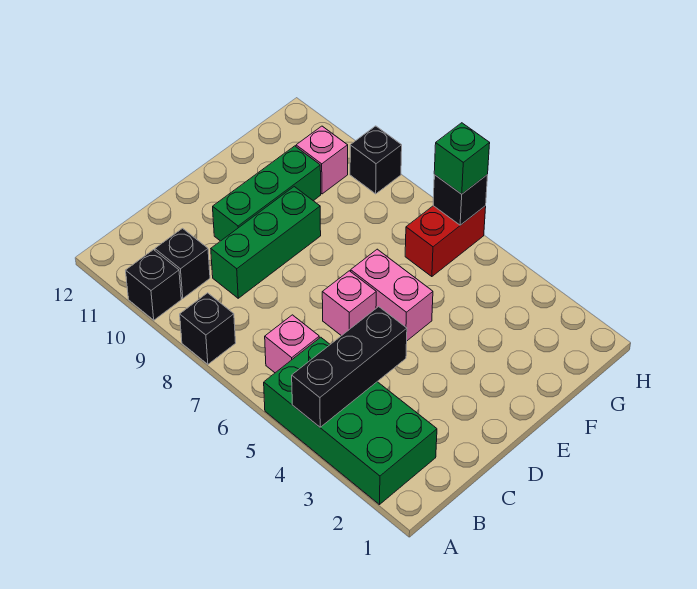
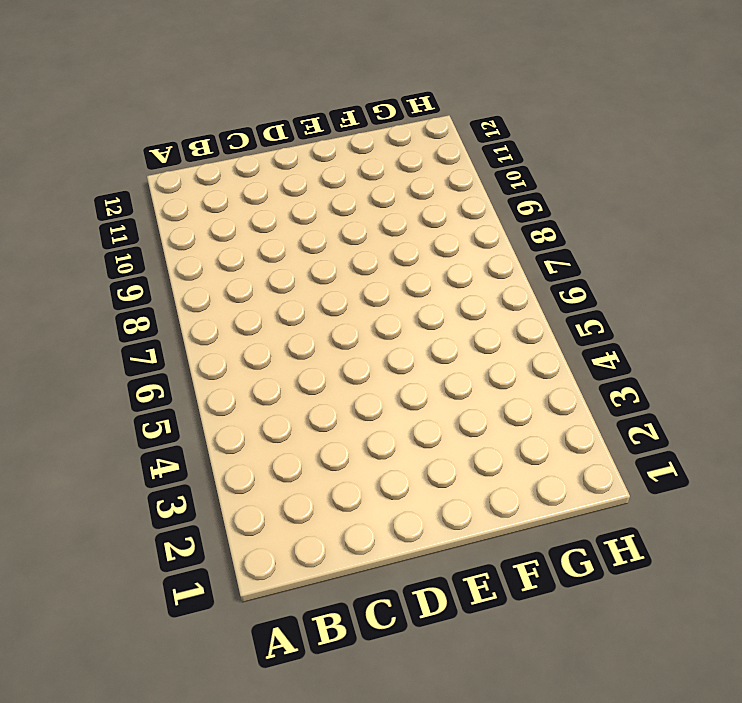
none -> green brick A2:B5 level 1
none -> black brick A8 level 1
none -> black brick A10 level 1

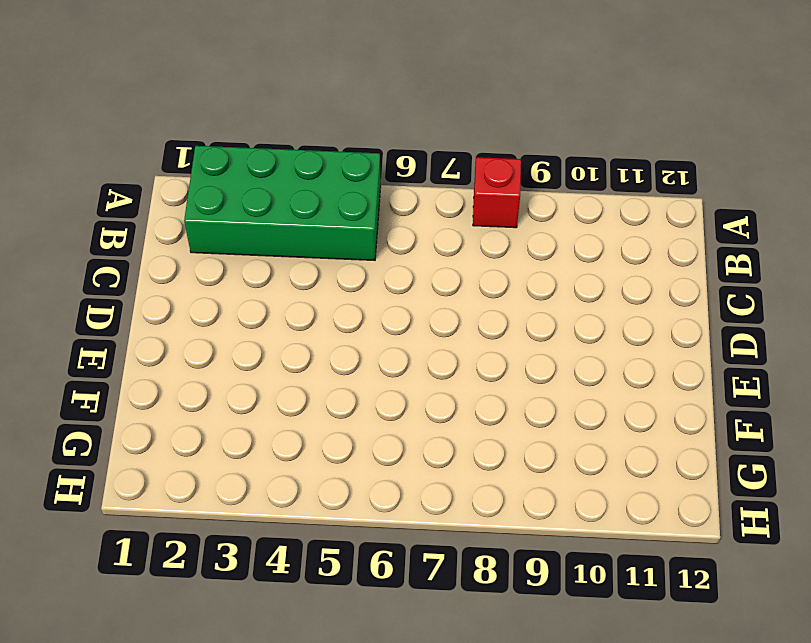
red brick A8 level 1 -> black brick A8 level 1
none -> black brick A10 level 1
none -> pink brick B6 level 1
none -> black brick B10 level 1

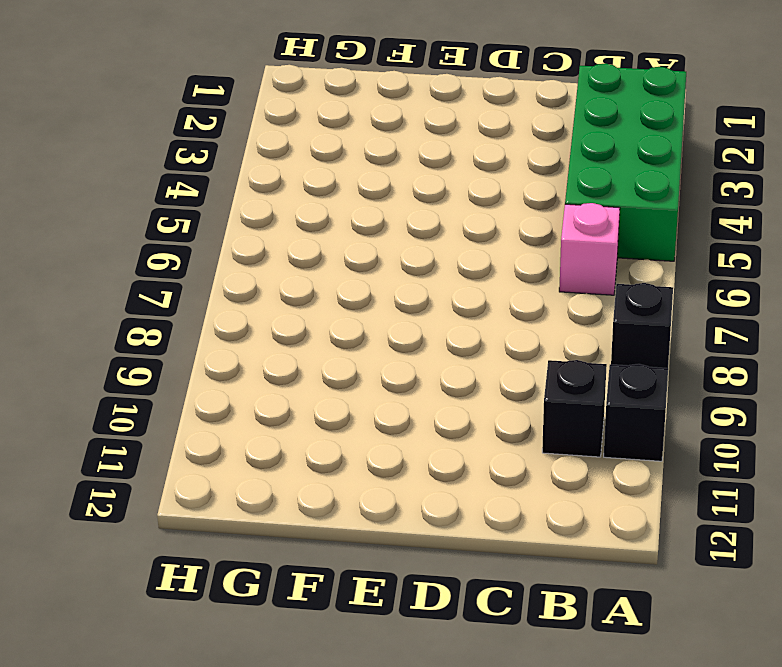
none -> green brick C9:E9 level 1
none -> pink brick D6 level 1
none -> green brick D10:F10 level 1

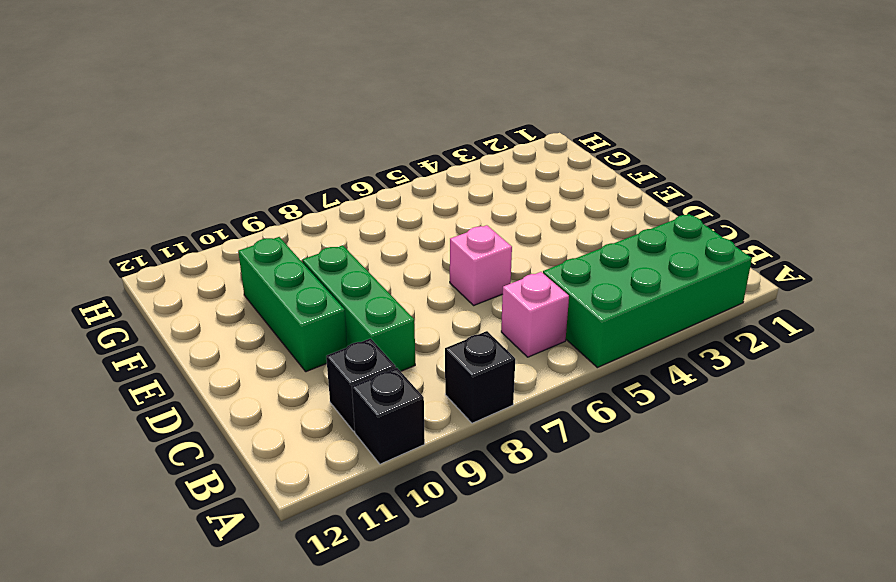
none -> pink brick E5:E6 level 1
none -> red brick G6:H6 level 1
none -> pink brick G10 level 1

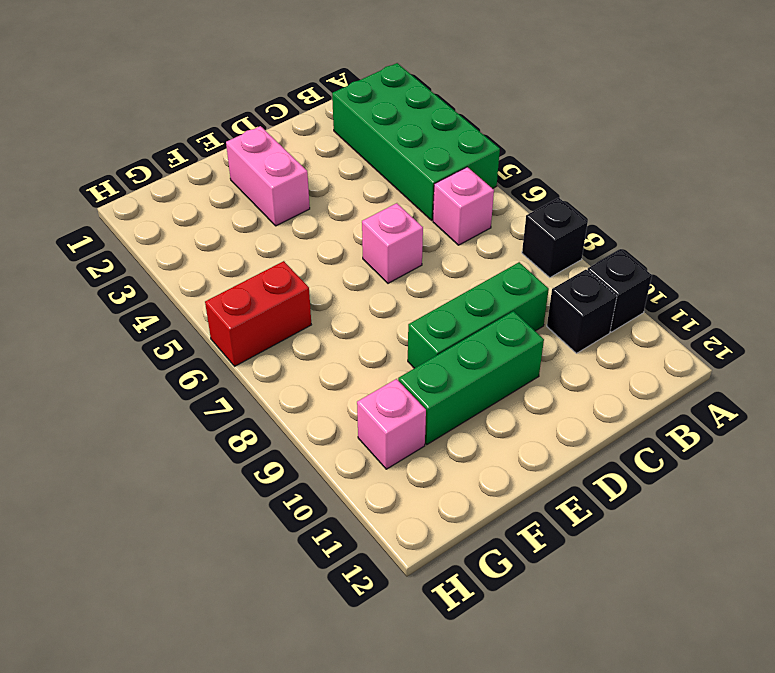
pink brick E2:E3 level 1 -> pink brick E5:E6 level 1
none -> black brick H9 level 1
none -> black brick A4:C4 level 2
none -> black brick H6 level 2

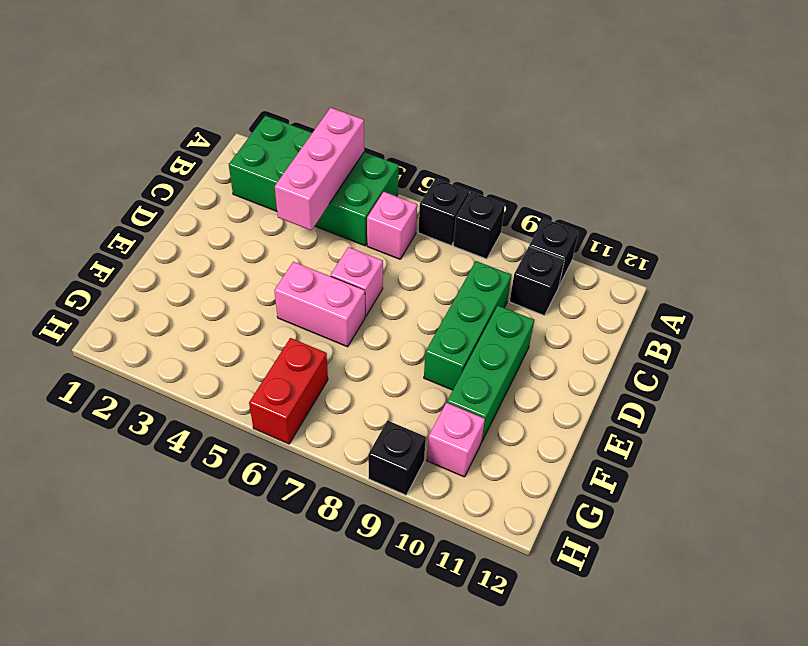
pink brick A4:C4 level 2 -> black brick A4:C4 level 2
black brick A7 level 1 -> black brick H6 level 2
none -> green brick H6 level 3

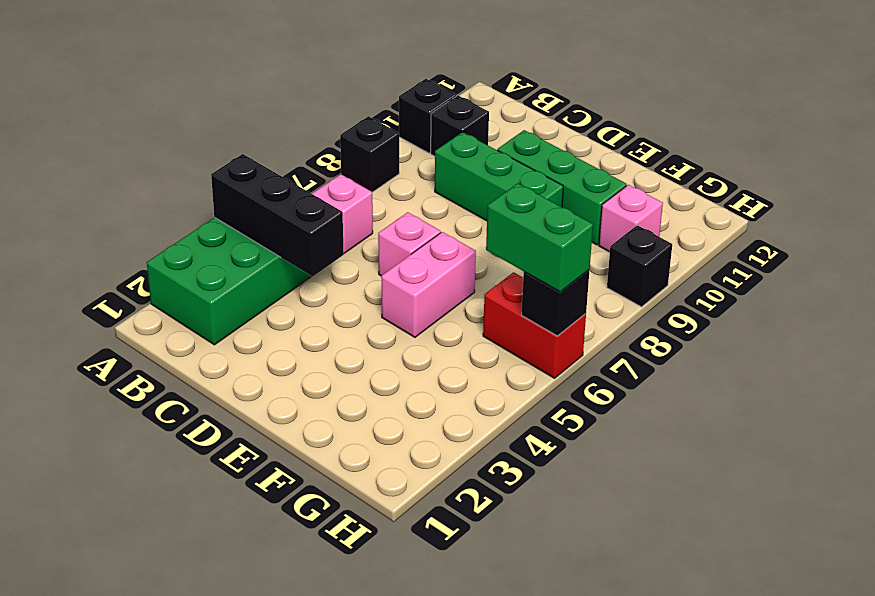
green brick G6:H6 level 3 -> green brick H6 level 3

